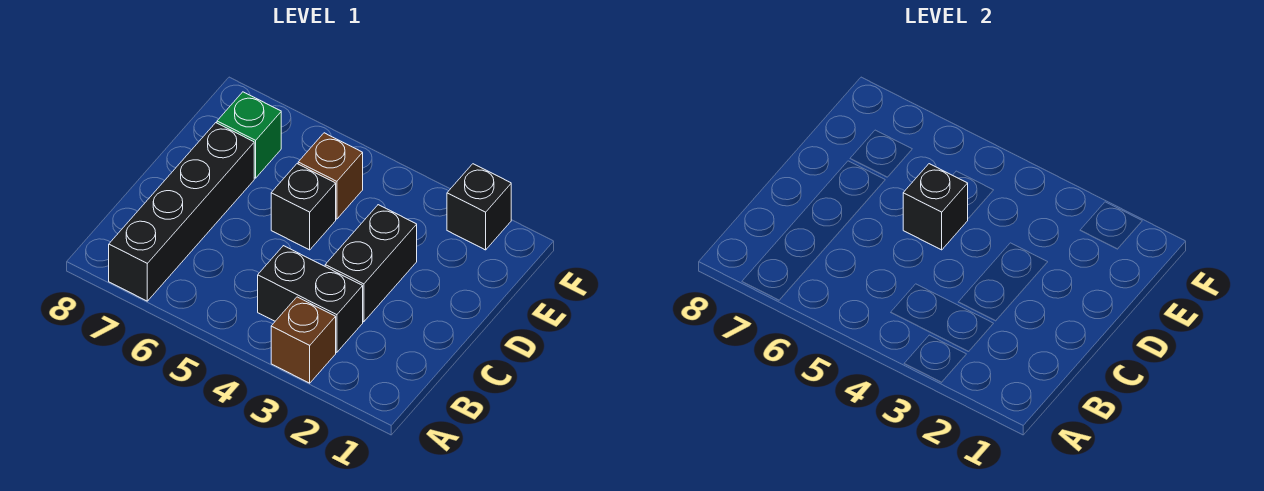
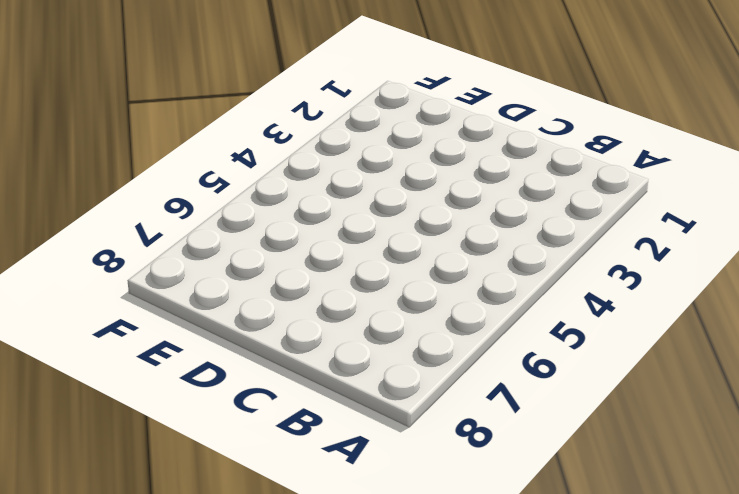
none -> brown brick A3 level 1
none -> black brick A7:D7 level 1

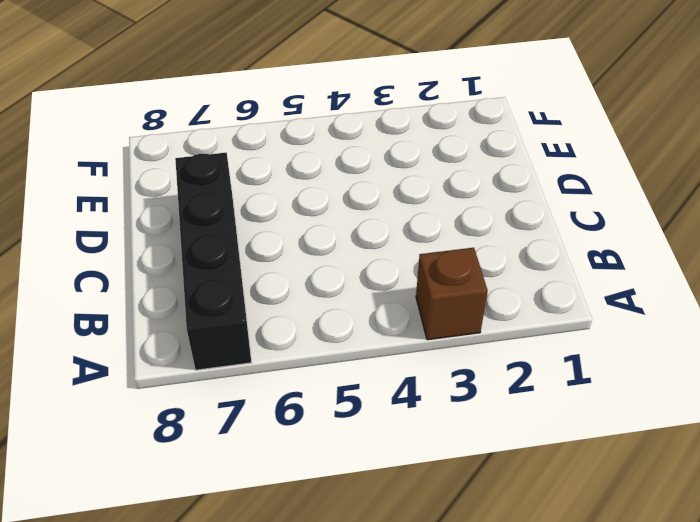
none -> black brick B3:B4 level 1
none -> black brick C3:D3 level 1

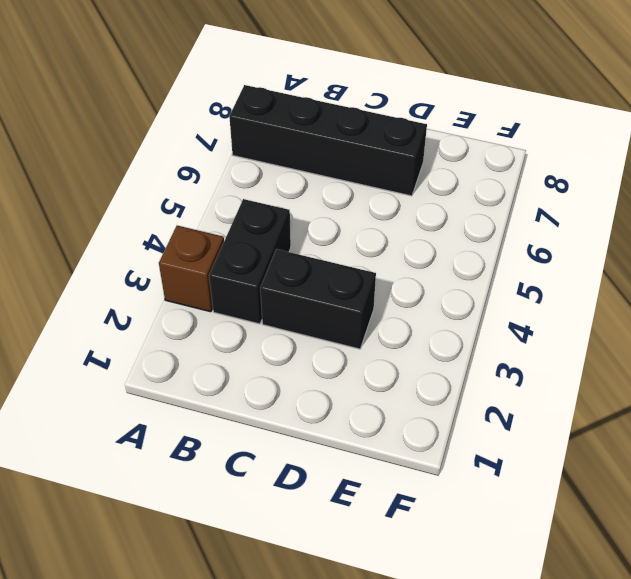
none -> black brick D5 level 1
none -> brown brick E5 level 1

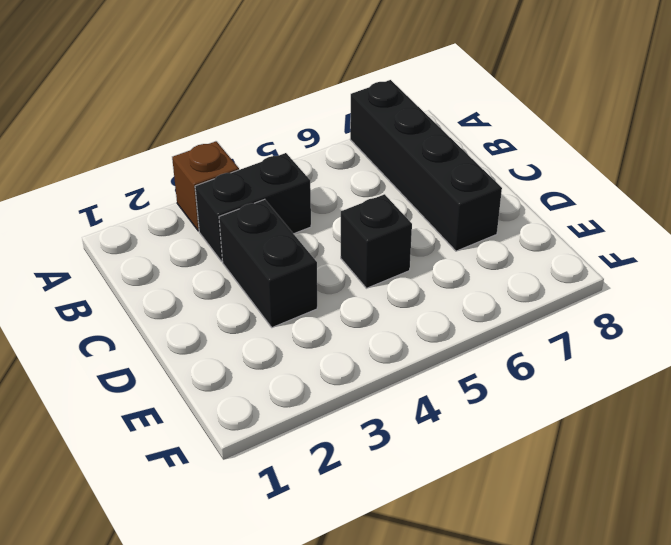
none -> brown brick E5 level 1
none -> green brick E7 level 1

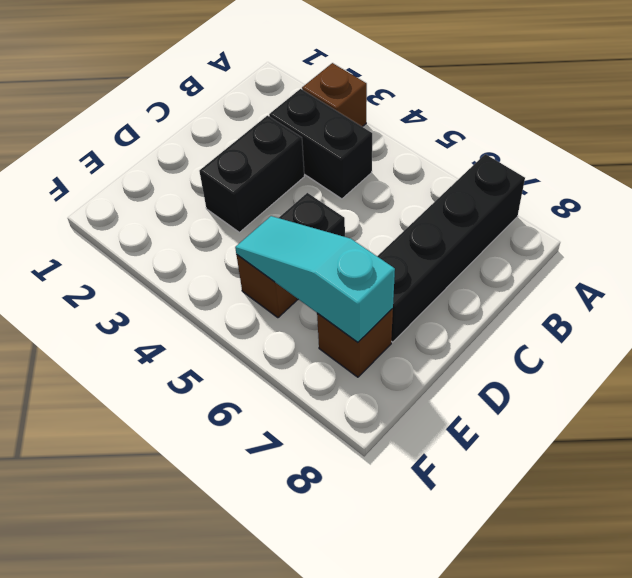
cyan slope E5:E7 level 2 top 7 -> none
brown brick E7 level 1 -> green brick E7 level 1
none -> black brick F2 level 1
none -> black brick D5 level 2

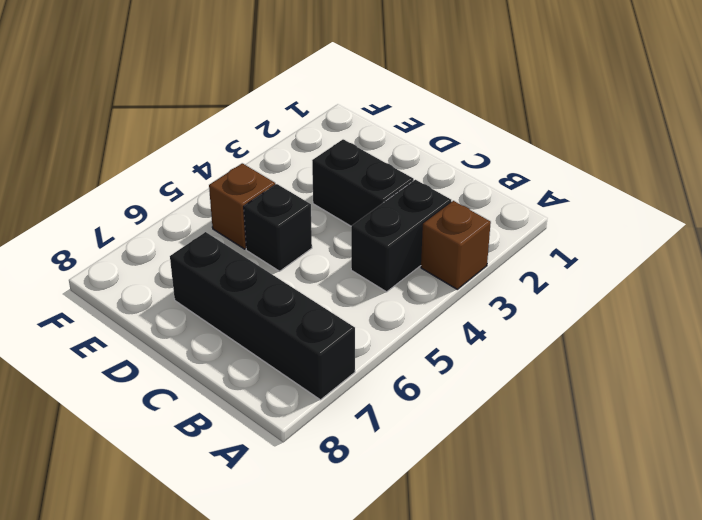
none -> green brick E7 level 1
none -> black brick F2 level 1

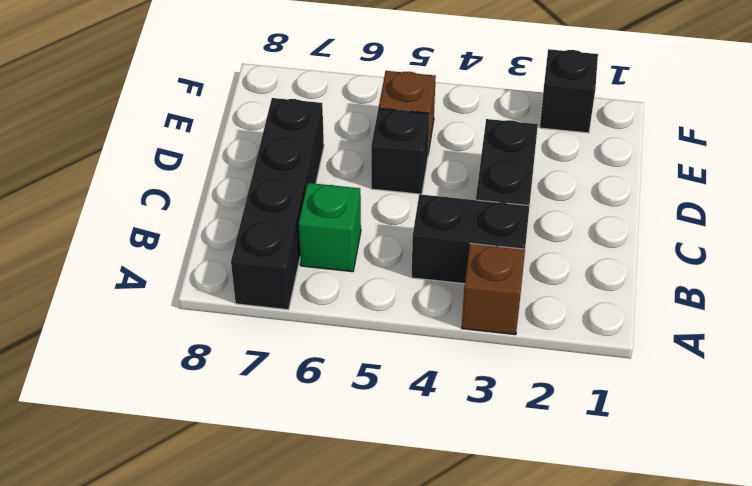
green brick B6 level 1 -> green brick E7 level 1
none -> black brick D5 level 2

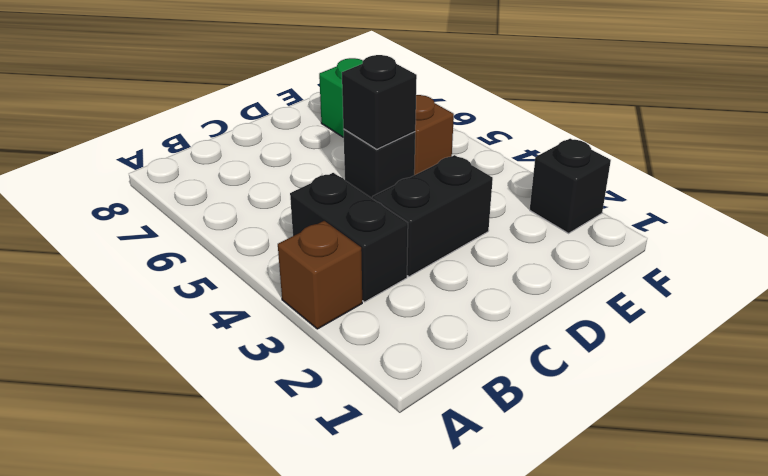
none -> black brick A7:D7 level 1

